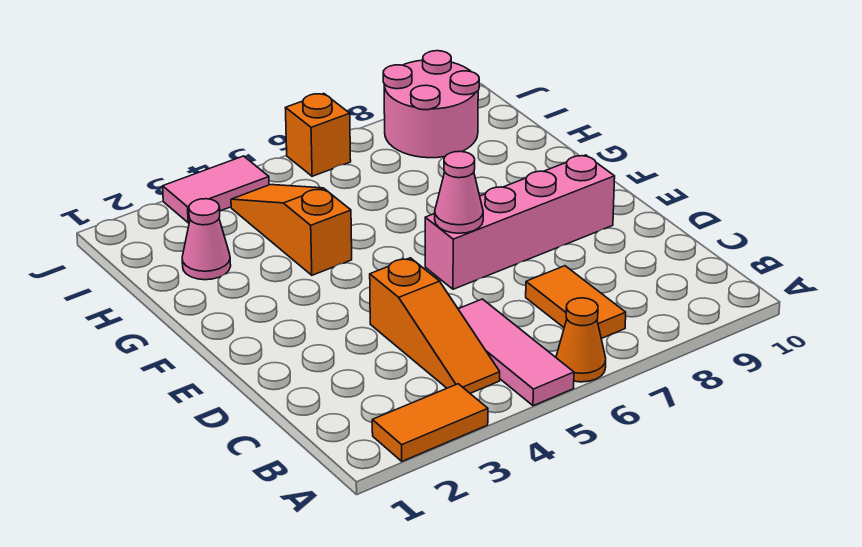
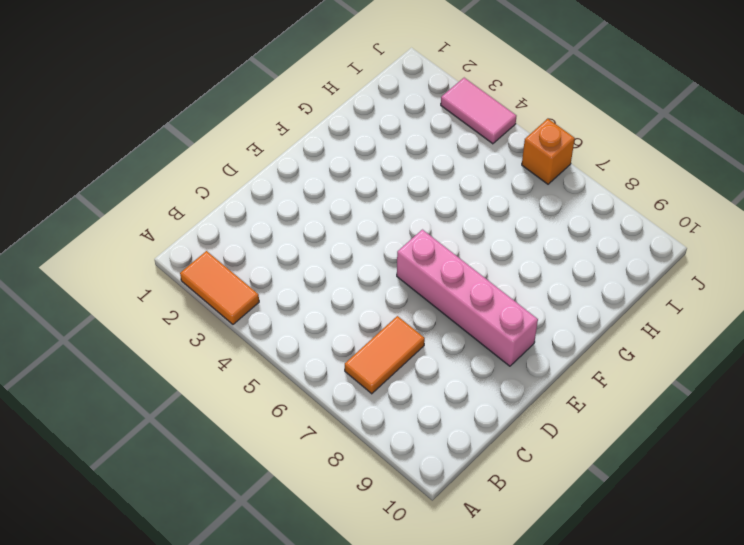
none -> pink tile A5:C5 level 1
none -> orange cone A6 level 1
none -> orange slope B4:D4 level 1 top D

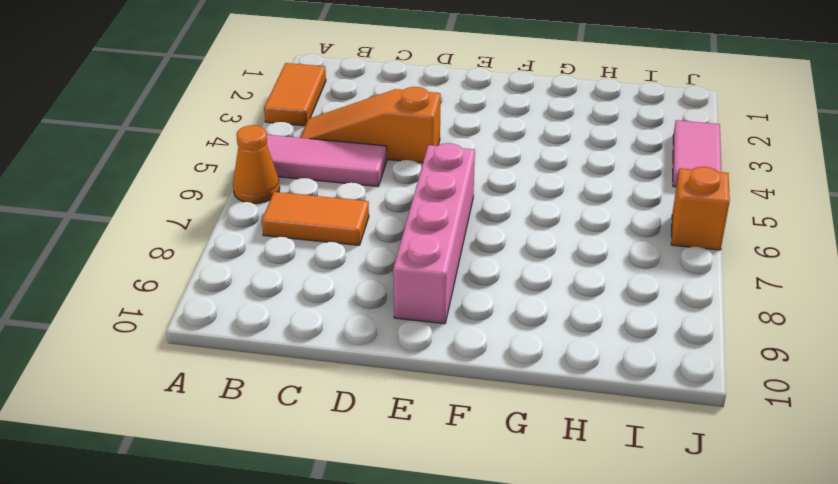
none -> orange slope G4:I4 level 1 top G
none -> pink cone H2 level 1
none -> pink round brick I8:J9 level 1

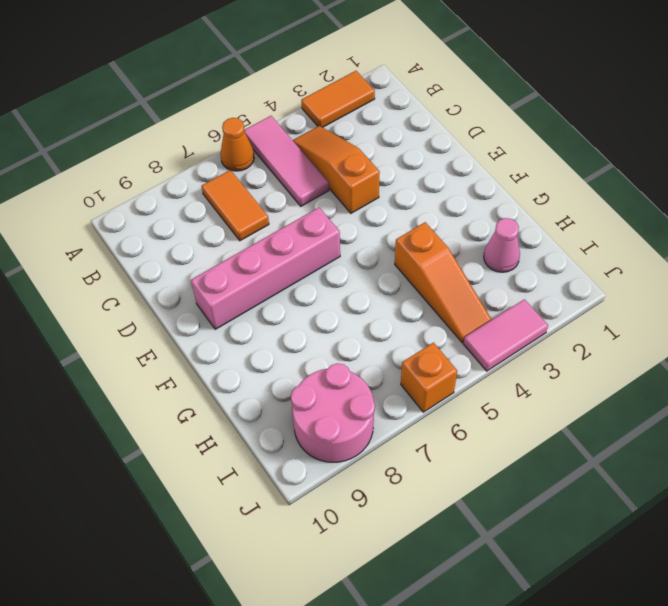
none -> pink cone E6 level 2

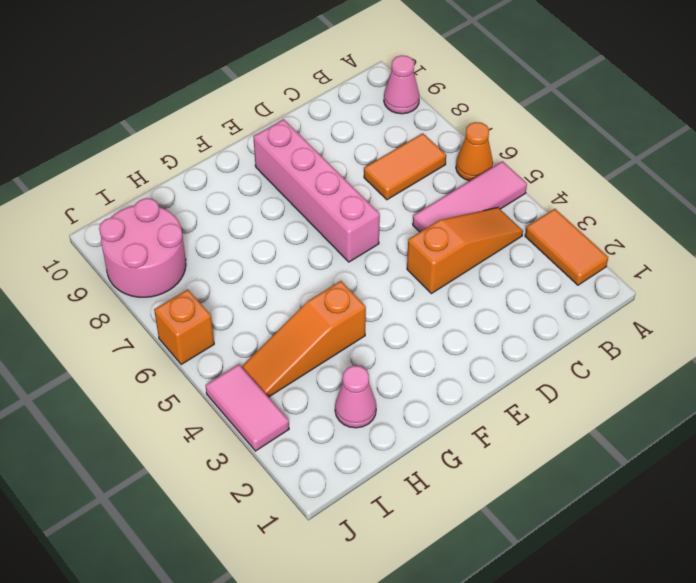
pink cone A9 level 1 -> pink cone E6 level 2

